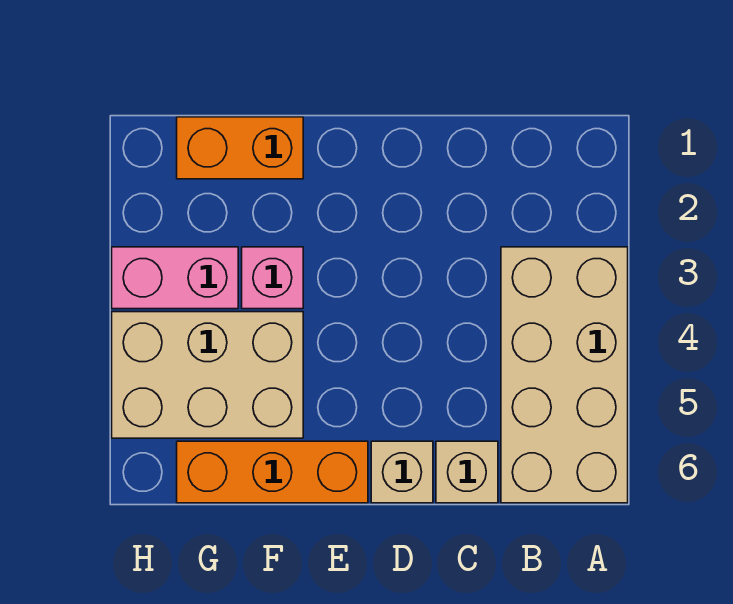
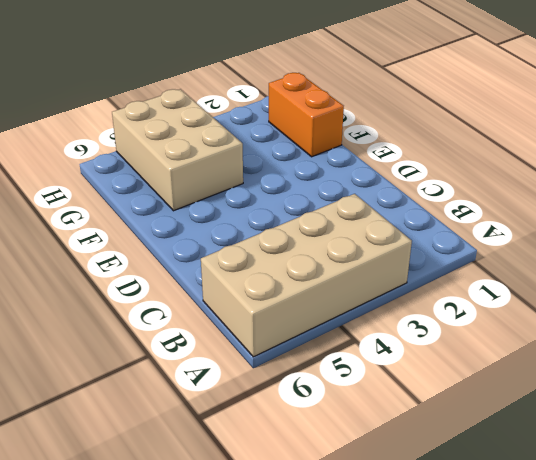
none -> tan brick C6 level 1
none -> tan brick D6 level 1

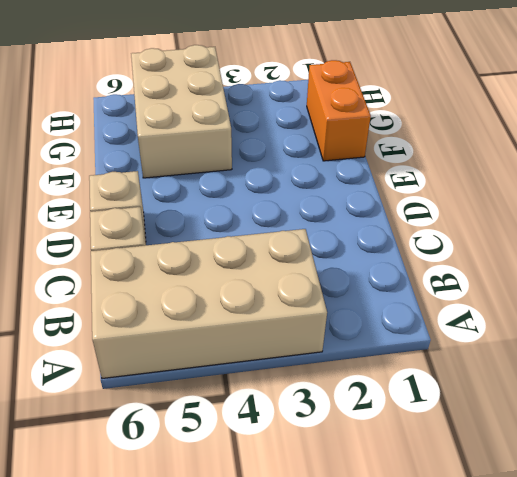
none -> orange brick E6:G6 level 1
none -> pink brick F3 level 1

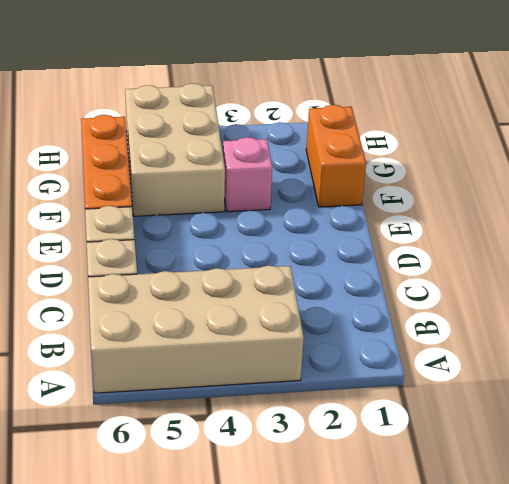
none -> pink brick G3:H3 level 1

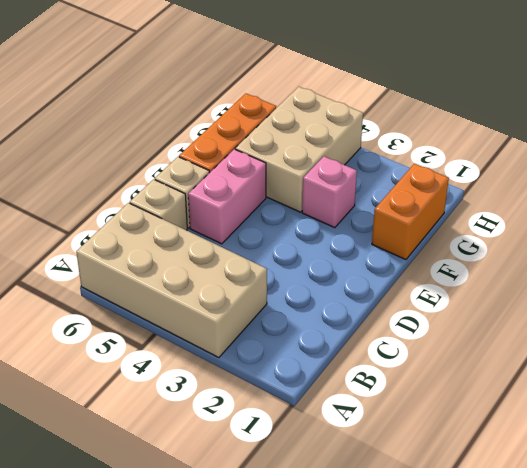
pink brick D5:E5 level 1 -> pink brick G3:H3 level 1

